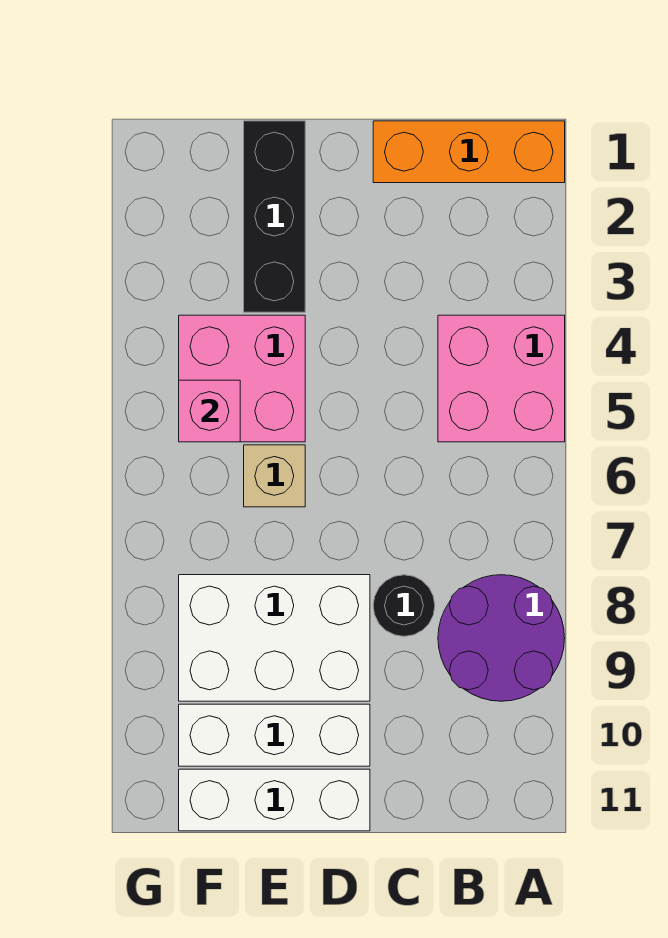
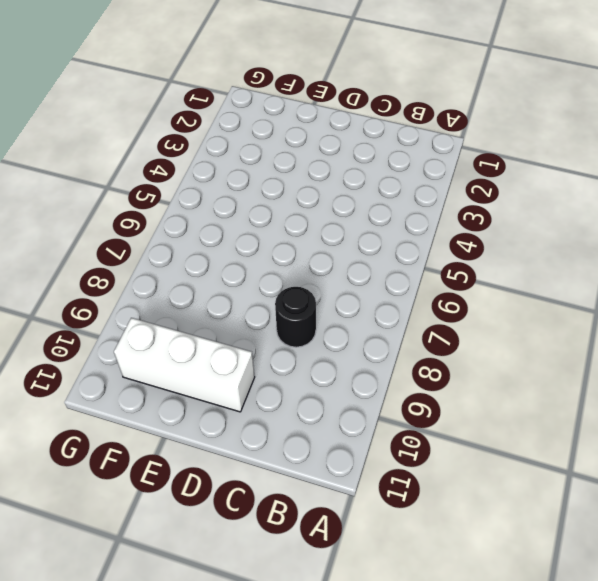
none -> orange brick A1:C1 level 1
none -> pink brick A4:B5 level 1

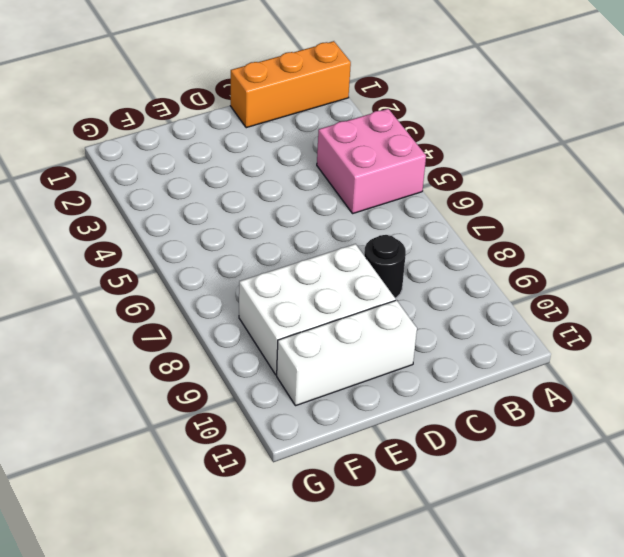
none -> purple round brick A8:B9 level 1
none -> white brick D11:F11 level 1

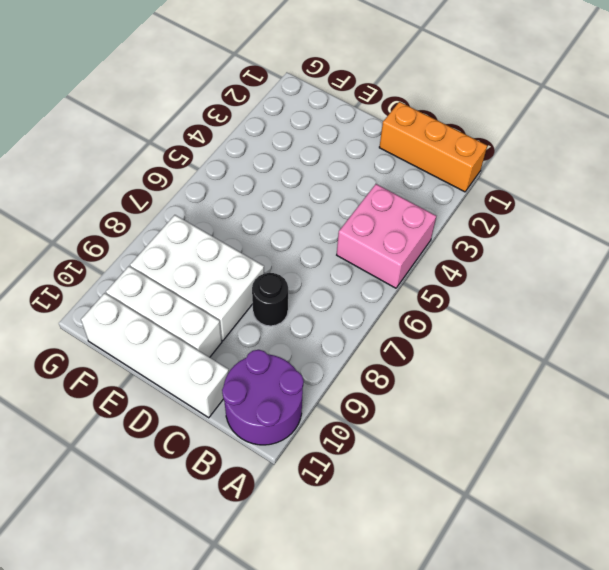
purple round brick A10:B11 level 1 -> purple round brick A8:B9 level 1
white brick C11:F11 level 1 -> white brick D11:F11 level 1
none -> black brick E1:E3 level 1
none -> pink brick E4:F5 level 1

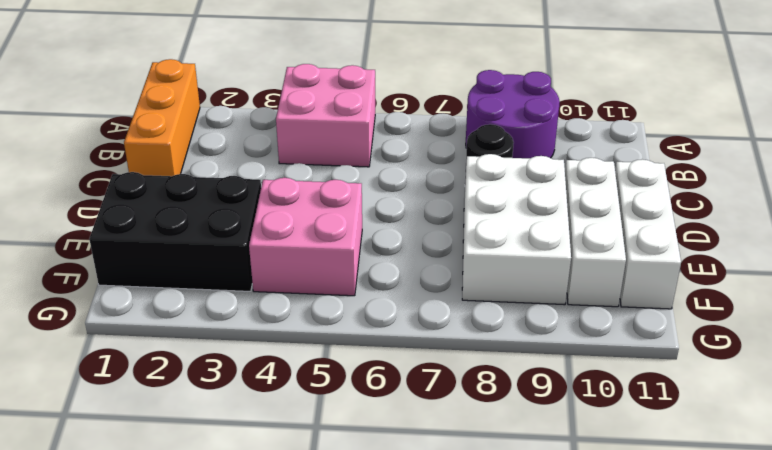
black brick E1:F3 level 1 -> black brick E1:E3 level 1
none -> tan brick E6 level 1
none -> pink brick F5 level 2

